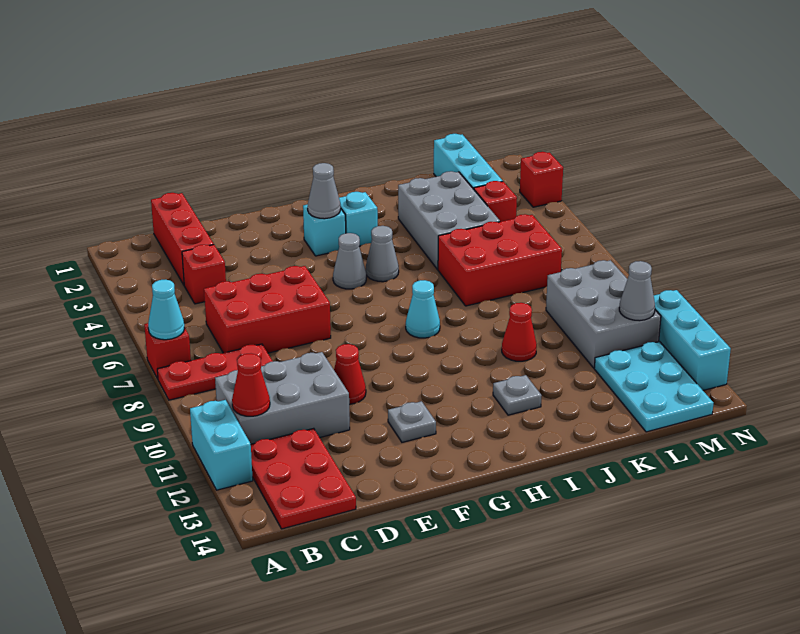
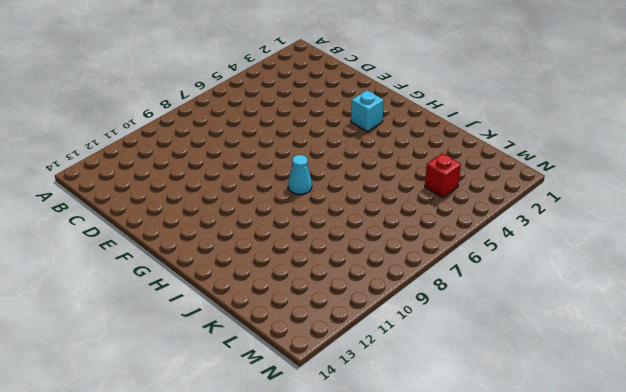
none -> red brick A7 level 1
none -> red plate A8:C8 level 1
none -> cyan brick A11:A12 level 1

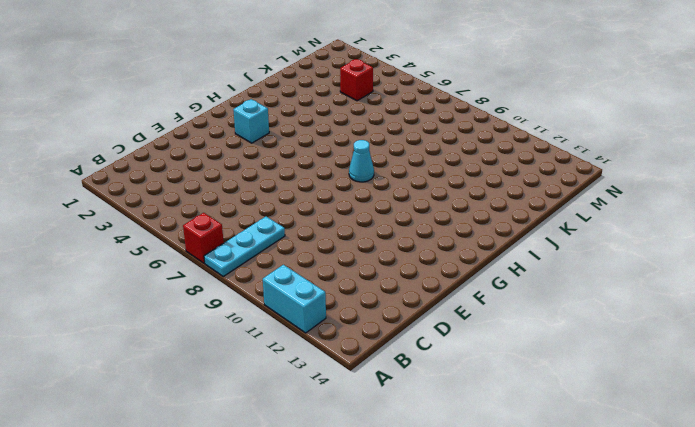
cyan plate A8:C8 level 1 -> red plate A8:C8 level 1
none -> grey brick B10:D11 level 1
none -> red plate B12:C14 level 1
none -> red brick C1:C3 level 1

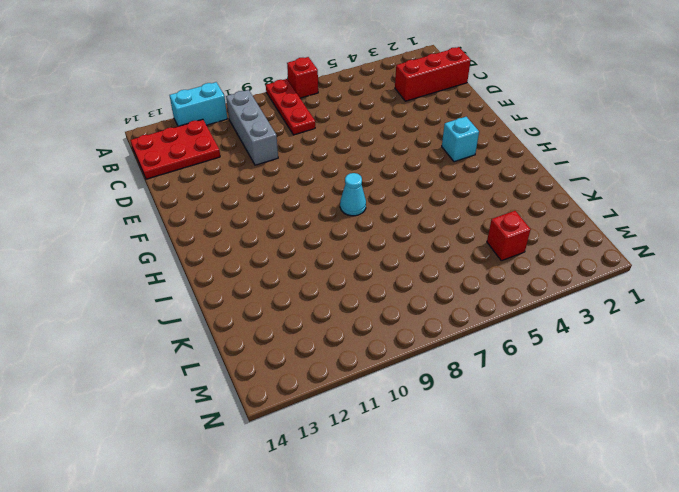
grey brick B10:D10 level 1 -> grey brick B10:D11 level 1
none -> red brick C4 level 1
none -> red brick C6:E7 level 1
none -> red cone E10 level 1

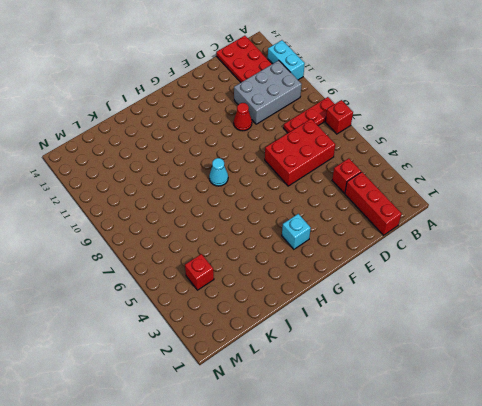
none -> grey plate F12 level 1
none -> grey cone G5 level 1
none -> cyan brick H3 level 1

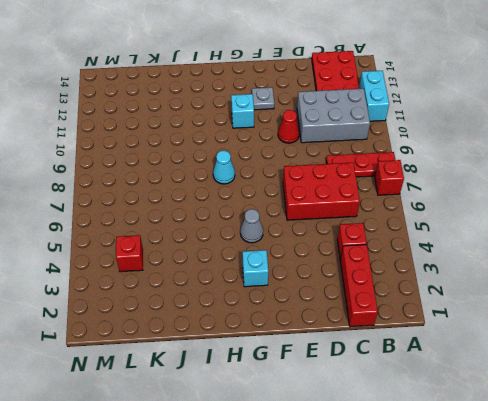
cyan brick G11 level 1 -> cyan brick H3 level 1
none -> grey cone H5 level 1
none -> grey plate I12 level 1
none -> grey brick J3:K5 level 1

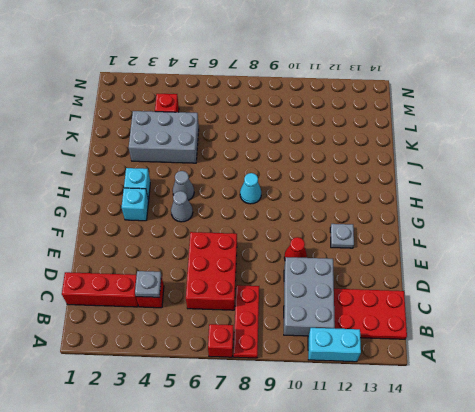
grey plate C4 level 2 -> grey plate I12 level 1
none -> red brick J6:L7 level 1
none -> red cone J10 level 1
none -> cyan brick L1:L3 level 1

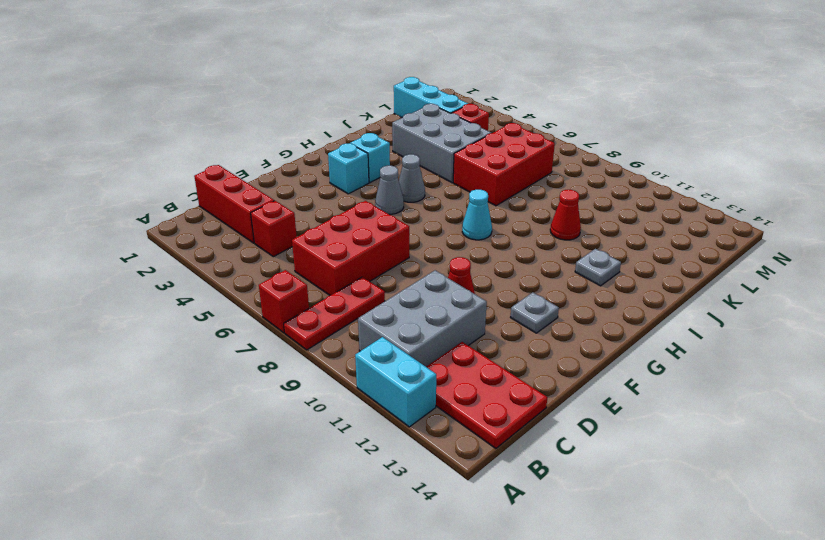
none -> grey brick L9:M11 level 1
none -> cyan plate L12:M14 level 1
none -> red brick N3 level 1

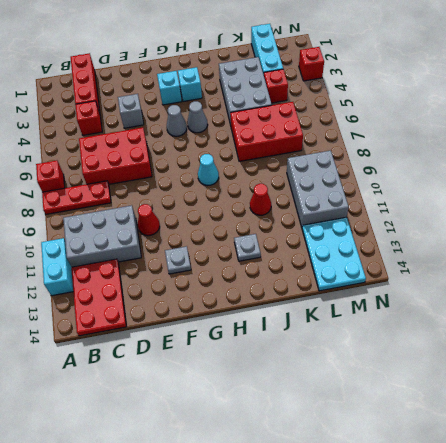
grey brick E4 level 1 -> none
none -> cyan brick N11:N13 level 1
none -> cyan cone A7 level 2
none -> red cone B11 level 2

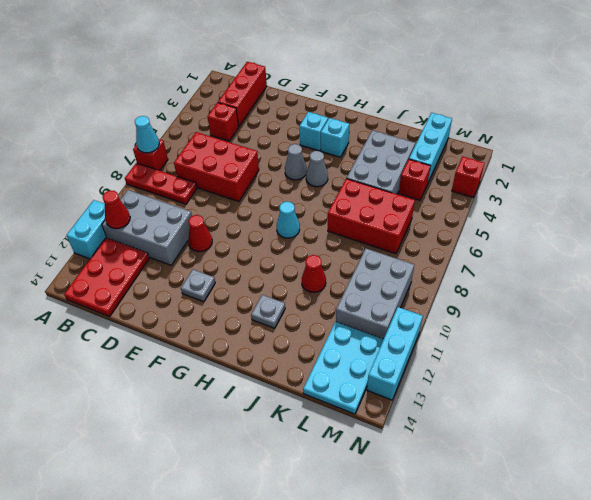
none -> grey cone G3 level 2
none -> grey cone M11 level 2

